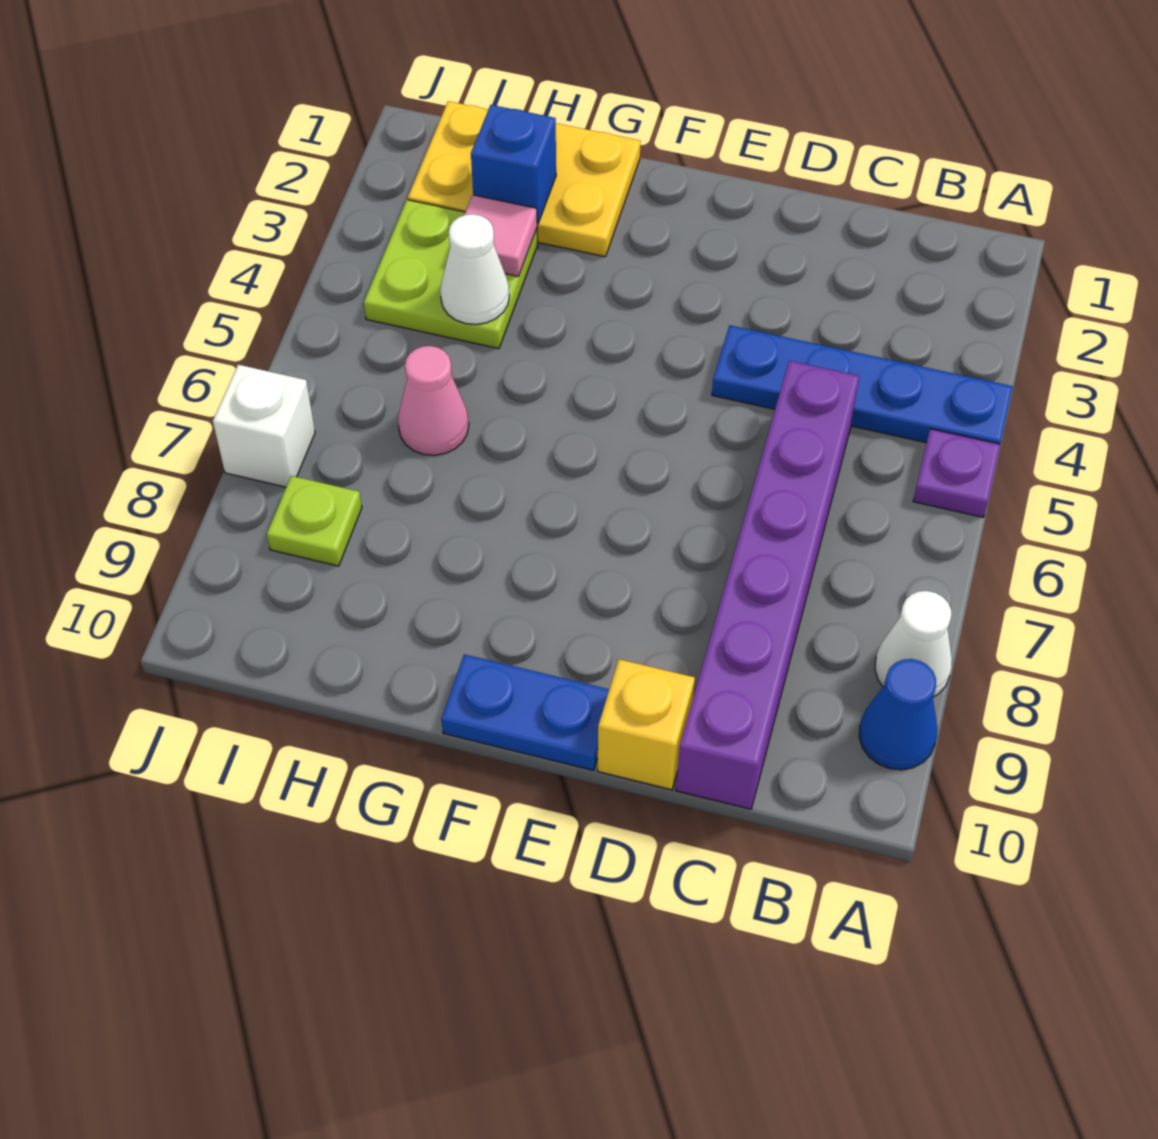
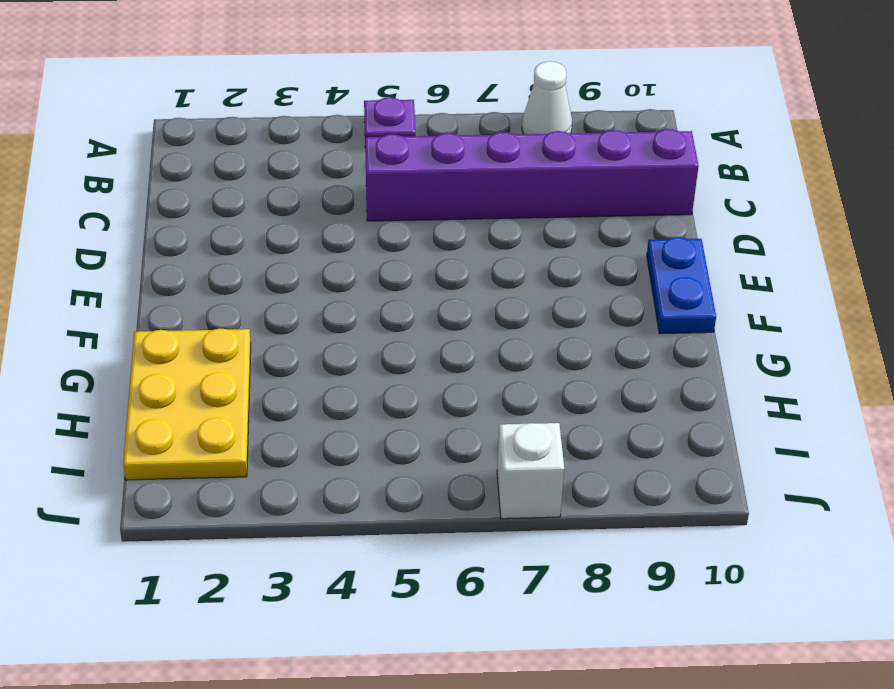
none -> blue plate A4:D4 level 1
none -> blue cone A9 level 1
none -> yellow brick D10 level 1

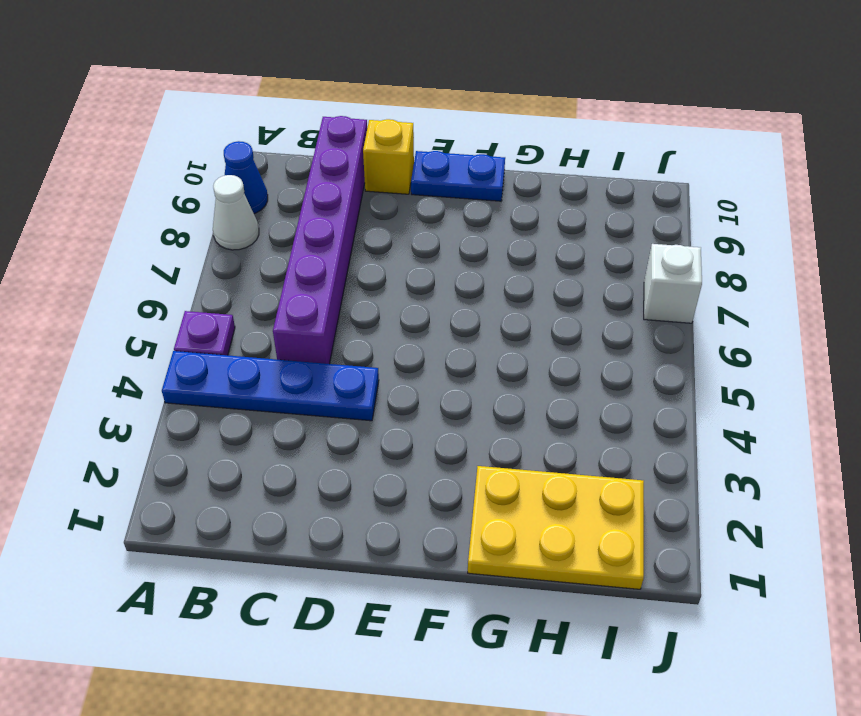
none -> lime plate H3:I4 level 1
none -> pink cone H6 level 1
none -> lime plate I8 level 1

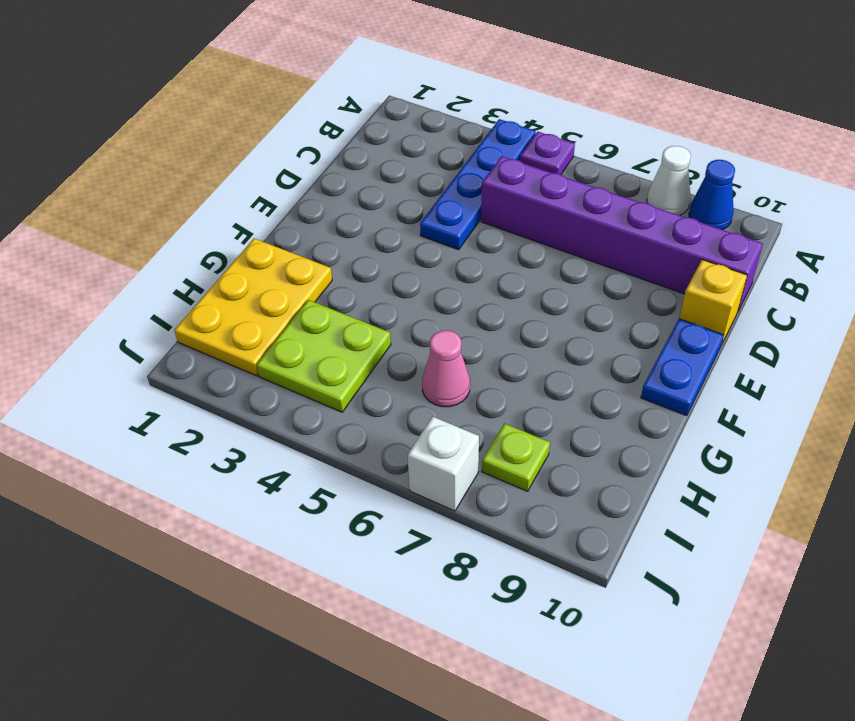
none -> blue brick H2 level 2
none -> pink tile H3 level 2
none -> white cone H4 level 2

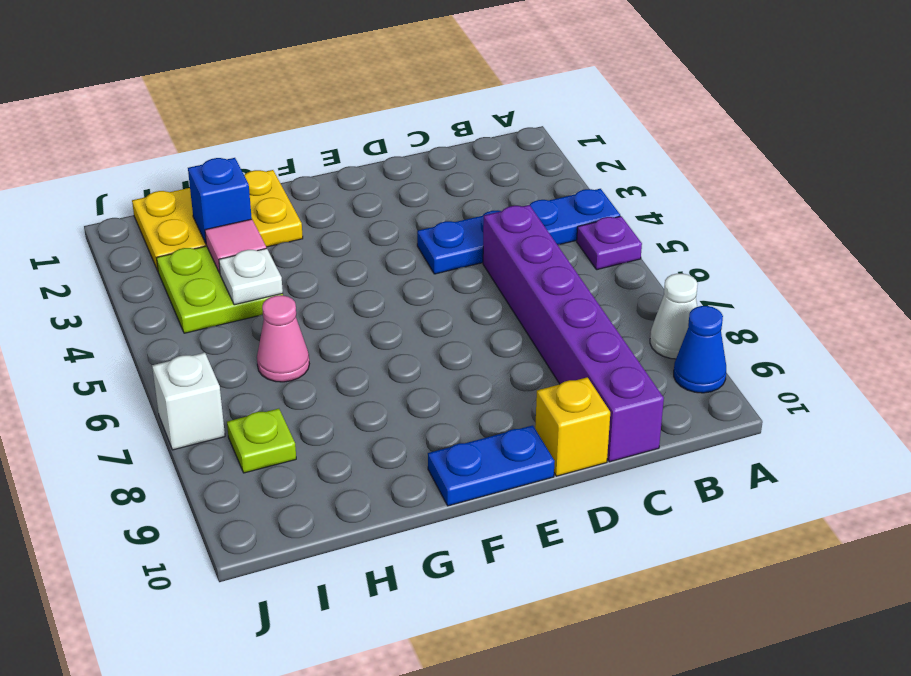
white plate H4 level 2 -> white cone H4 level 2

